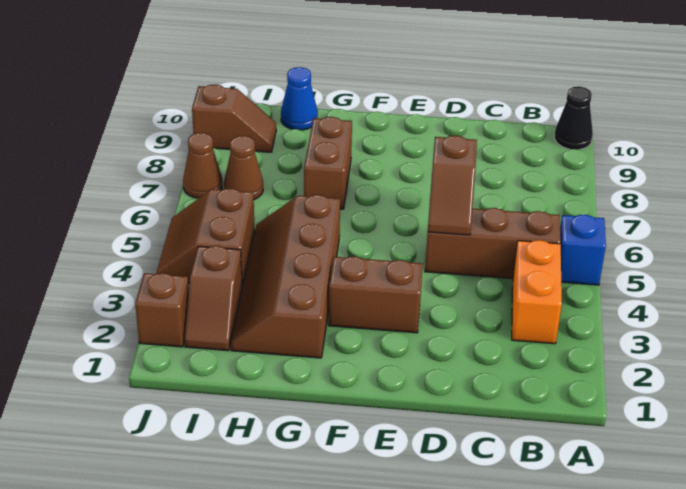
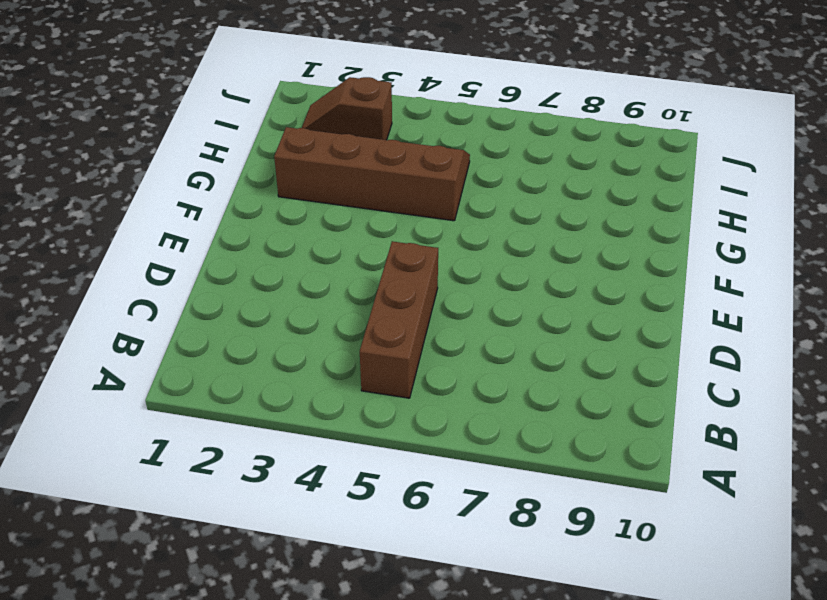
none -> blue brick A5 level 1
none -> black cone A10 level 1
none -> orange brick B3:B4 level 1

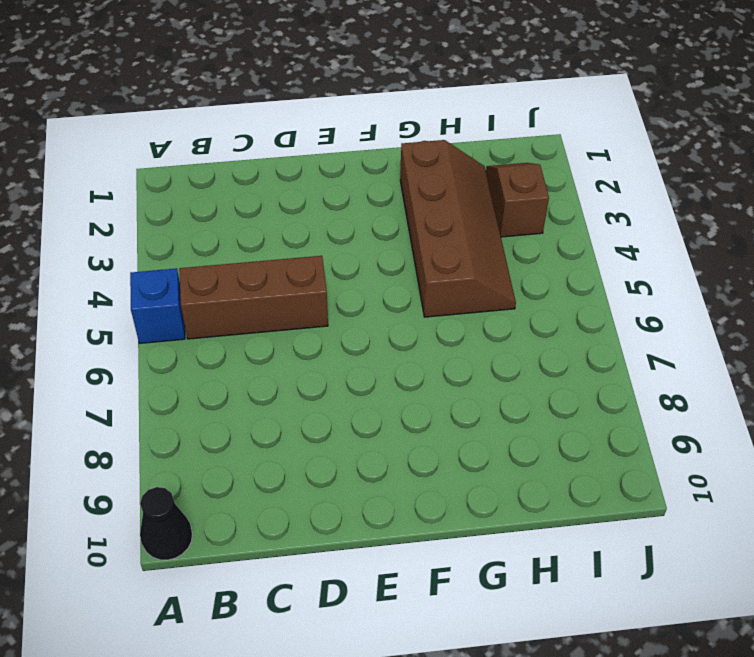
none -> orange brick B3:B4 level 1
none -> brown brick E3:F3 level 1
none -> brown brick G7:G8 level 1

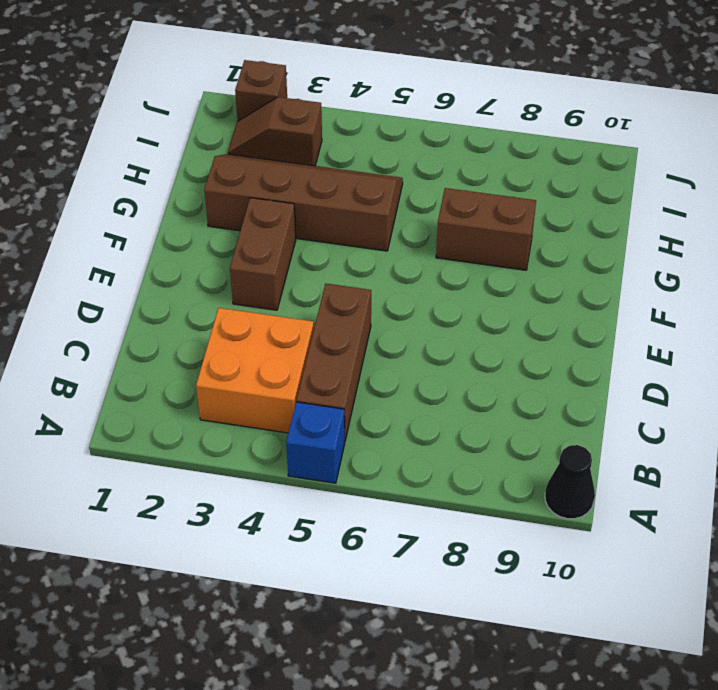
orange brick B3:C4 level 1 -> orange brick B3:B4 level 1
none -> blue cone H10 level 1
none -> brown slope I4:J5 level 1 top I
none -> brown cone I7 level 1

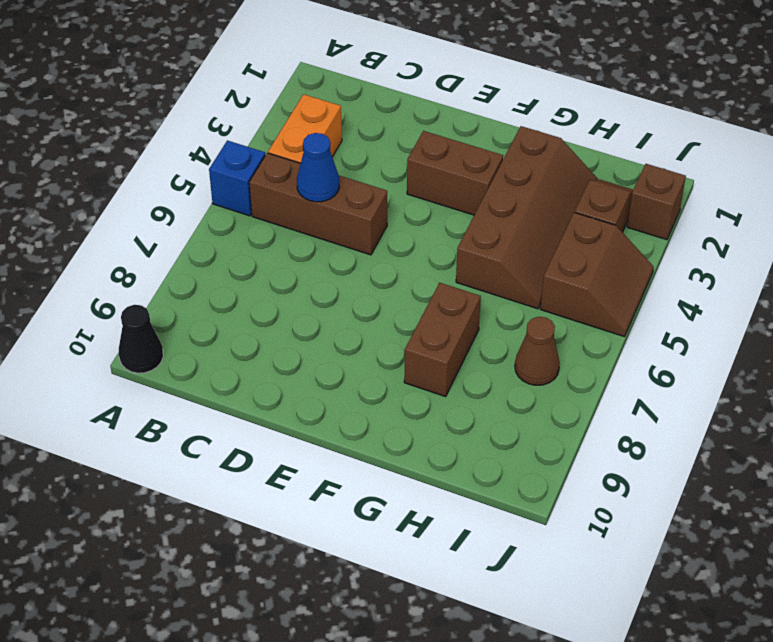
blue cone C5 level 2 -> blue cone H10 level 1
none -> brown slope I9:J9 level 1 top J
none -> brown cone J7 level 1
none -> brown slope D5:D6 level 2 top 6

